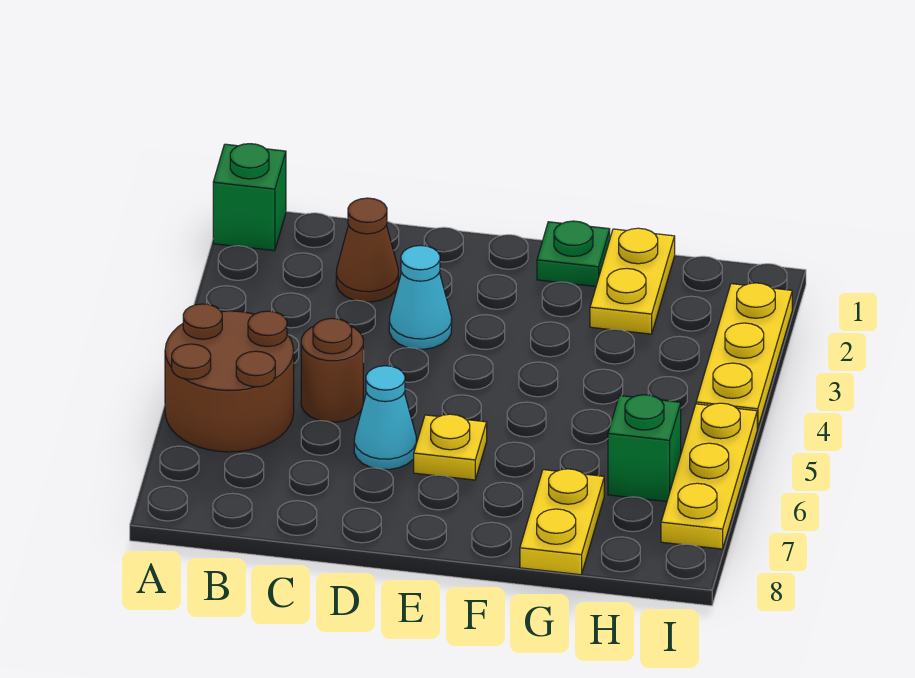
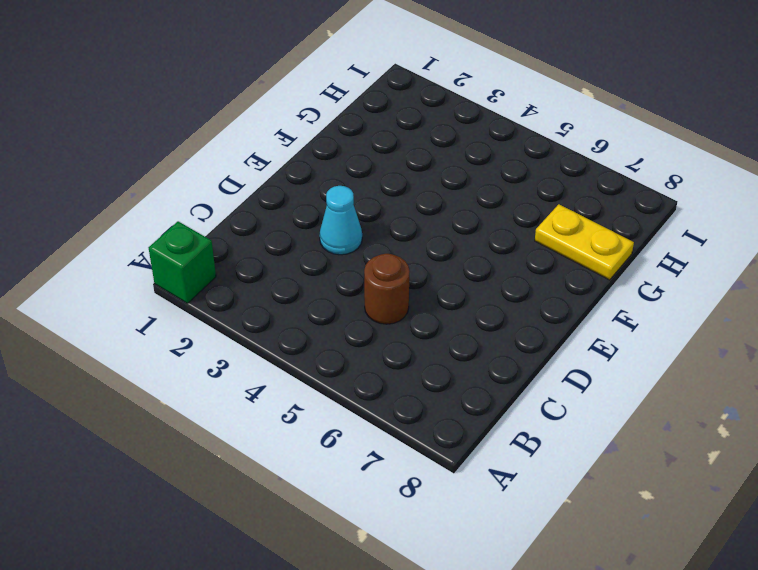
none -> brown round brick A5:B6 level 1
none -> brown cone C2 level 1
none -> cyan cone D6 level 1

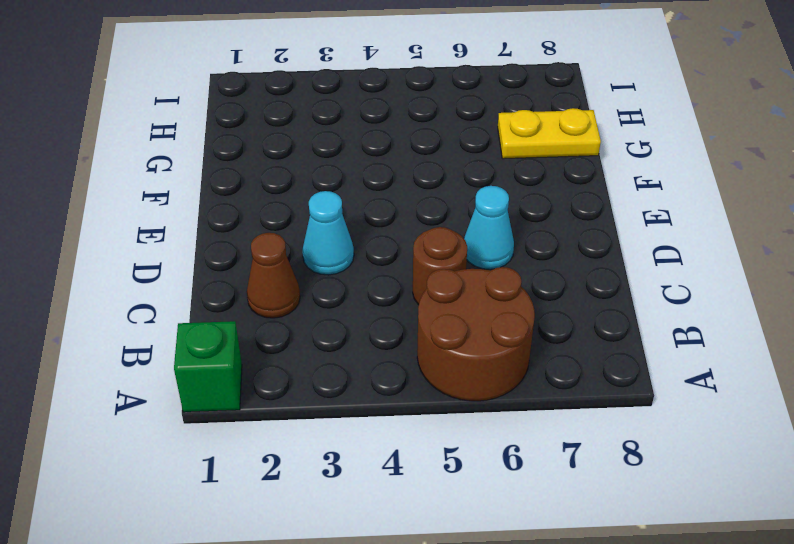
none -> yellow plate E6 level 1
none -> green plate F1 level 1
none -> yellow plate G1:G2 level 1

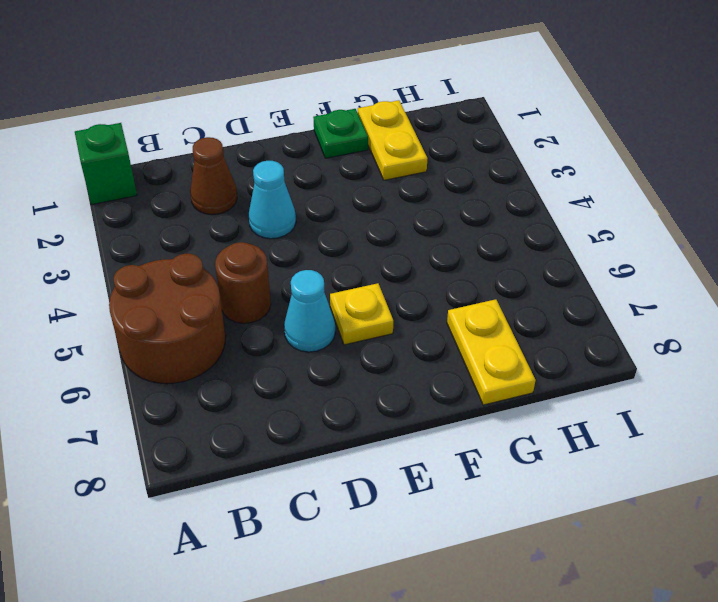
none -> green brick H6 level 1
none -> yellow plate I2:I4 level 1
none -> yellow plate I5:I7 level 1

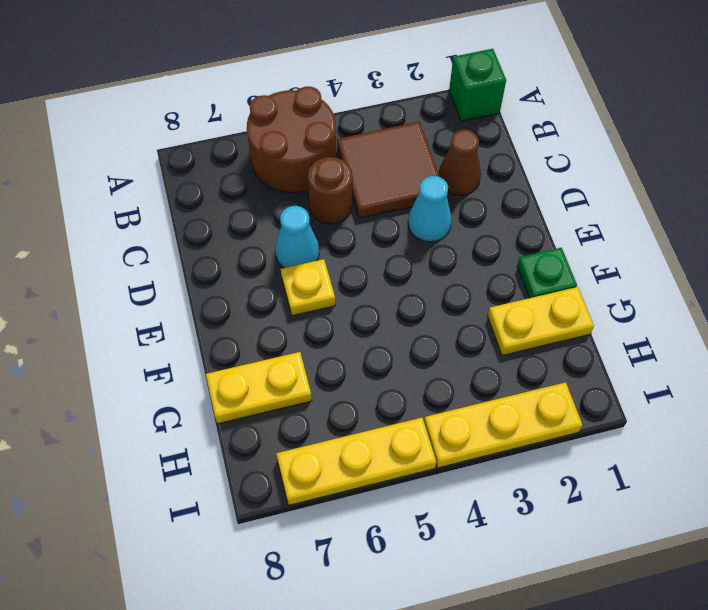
brown tile B3:C4 level 1 -> none
none -> green brick H6 level 1

